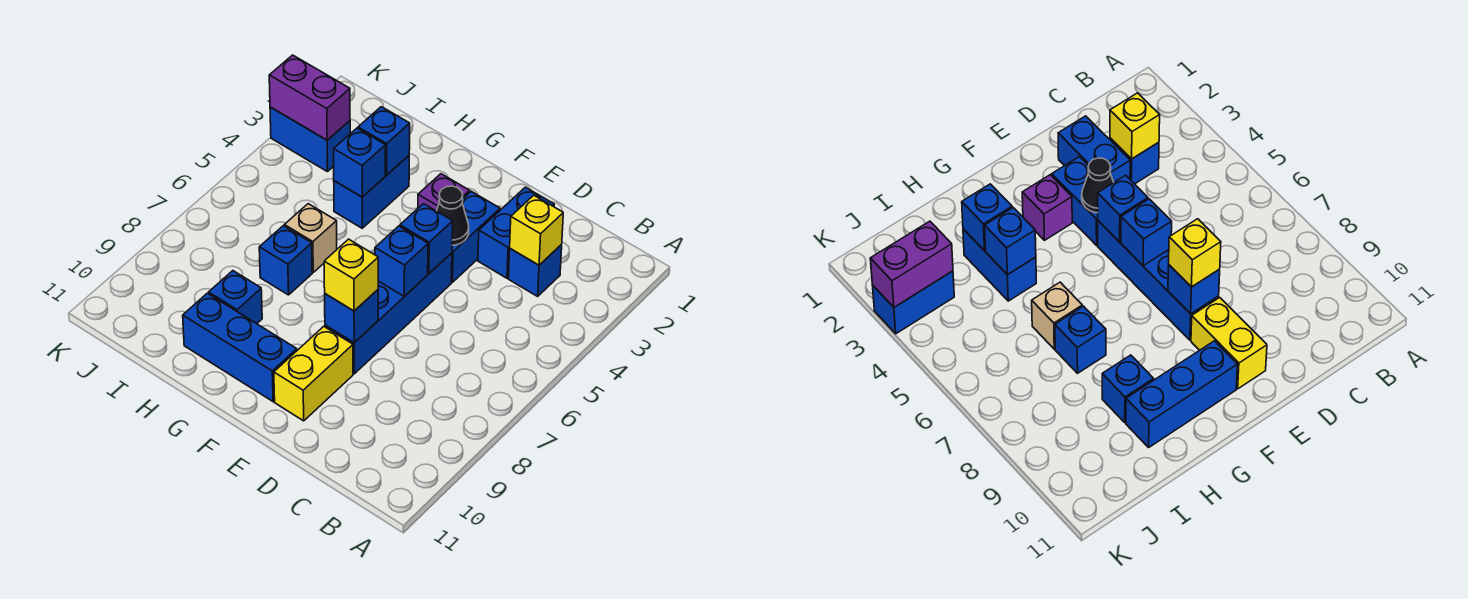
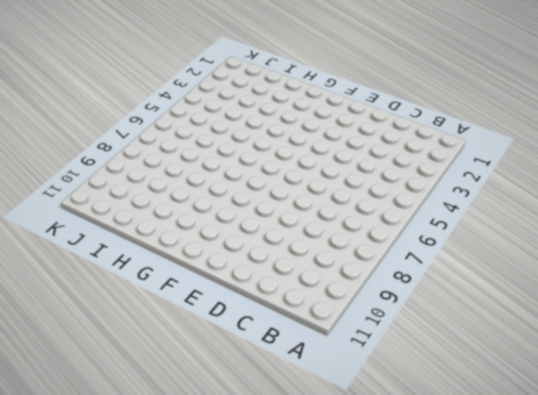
none -> blue brick C3 level 1
none -> blue brick D2:D3 level 1
none -> blue brick E3:E4 level 1

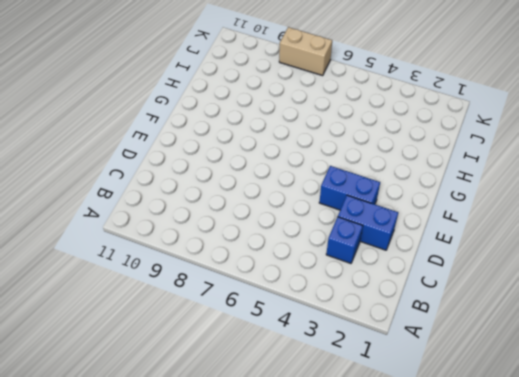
tan brick K7:K8 level 1 -> none
none -> blue brick E5:E8 level 1
none -> yellow brick E9:E10 level 1
none -> purple brick F3 level 1

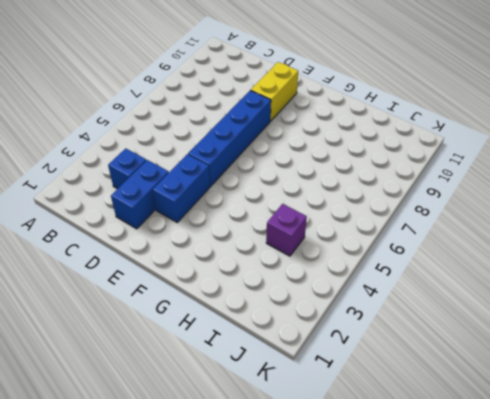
purple brick I4 level 1 -> purple brick F3 level 1
none -> blue brick F10:H10 level 1
none -> blue brick H3:H4 level 1
none -> tan brick H6 level 1

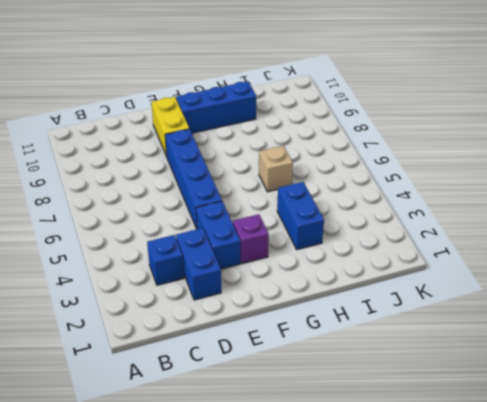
none -> blue brick H7 level 1
none -> blue brick H9 level 1
none -> blue brick J3:K3 level 1

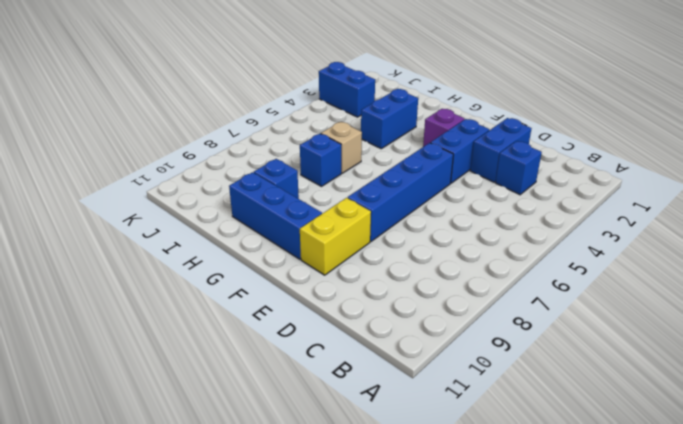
none -> yellow brick C3 level 2
none -> black cone E4 level 2
none -> blue brick E5 level 2

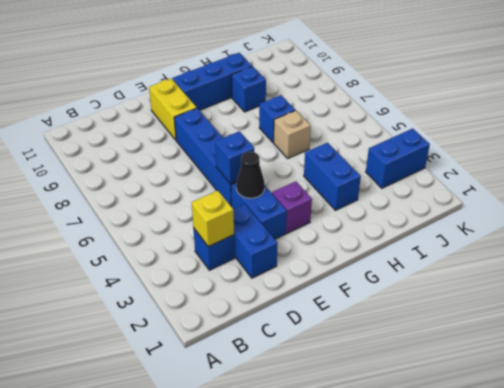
none -> blue brick E6 level 2
none -> blue brick E8 level 2
none -> blue brick H3 level 2

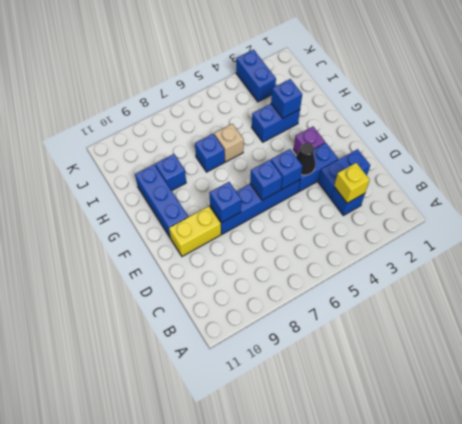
none -> blue brick H4 level 2
none -> purple brick J3:K3 level 2
none -> yellow brick E8 level 3

